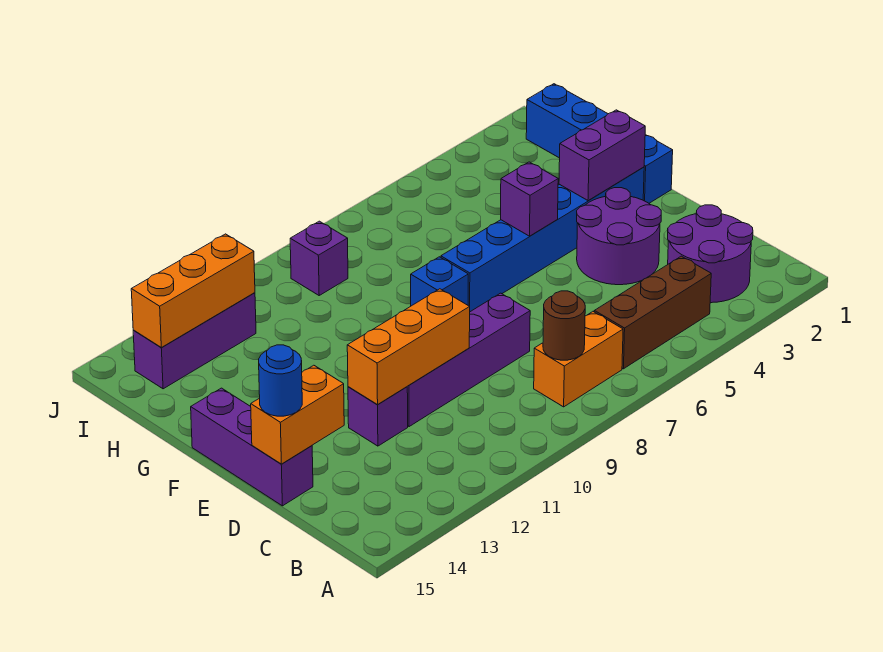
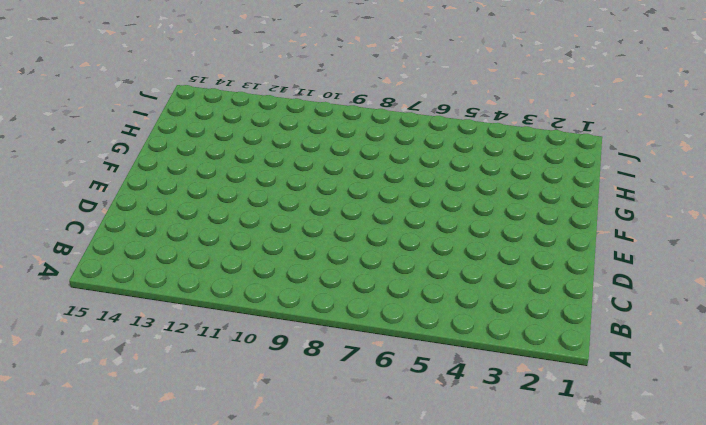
none -> purple round brick B2:C3 level 1
none -> brown brick B4:B6 level 1
none -> orange brick B7:B8 level 1

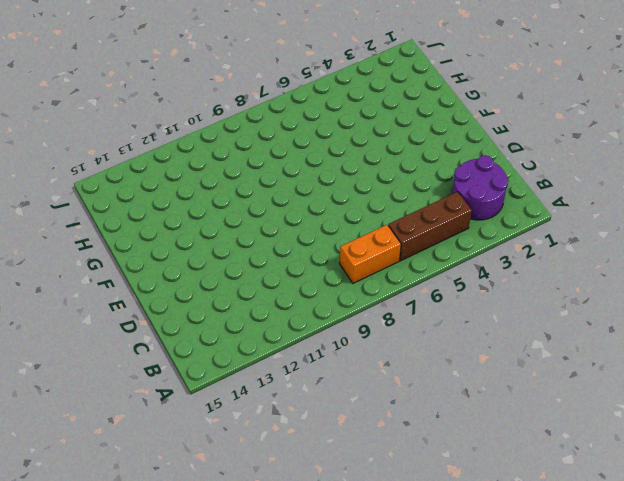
none -> purple round brick D3:E4 level 1
none -> purple brick D8:D11 level 1
none -> purple brick D12 level 1

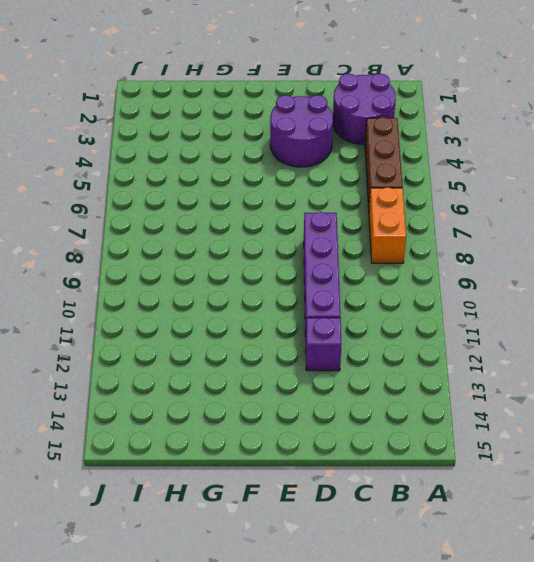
none -> purple brick D15:F15 level 1
none -> blue brick F1:I1 level 1
none -> blue brick F2:F7 level 1

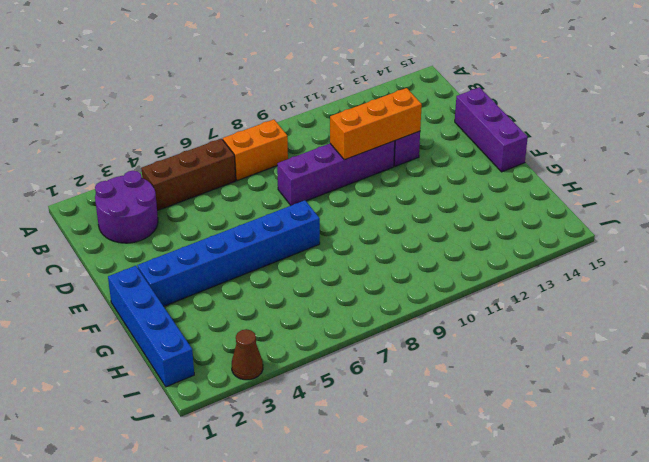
brown cone J3 level 1 -> none
none -> purple round brick D3:E4 level 1
none -> blue brick F8 level 1
none -> purple brick I9 level 1

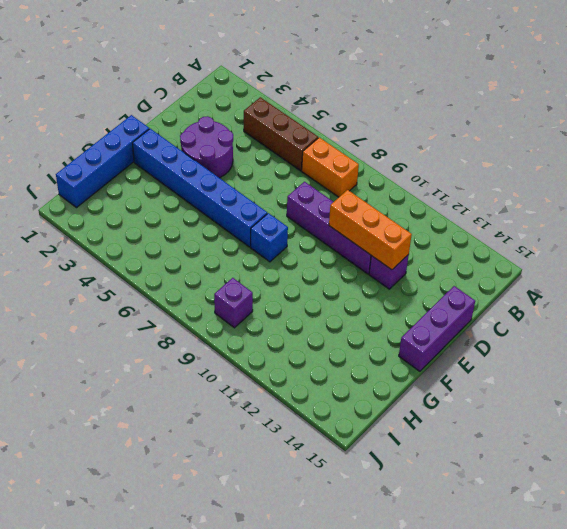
none -> purple round brick B2:C3 level 1
none -> purple brick I12:I14 level 1
none -> brown round brick B8 level 2

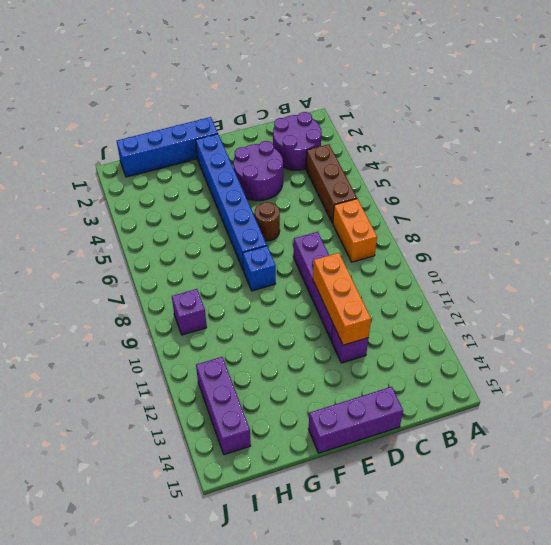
brown round brick E6 level 1 -> brown round brick B8 level 2
none -> orange brick D14:D15 level 2
none -> purple brick F2:F3 level 2
none -> purple brick F5 level 2

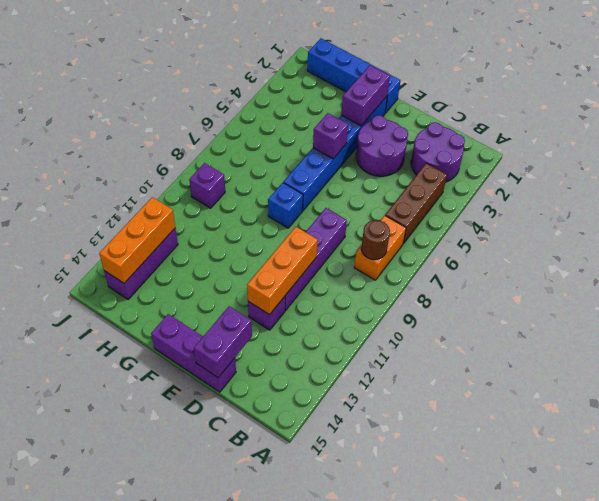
purple brick D14:D15 level 2 -> orange brick D14:D15 level 2
none -> blue round brick D15 level 3

